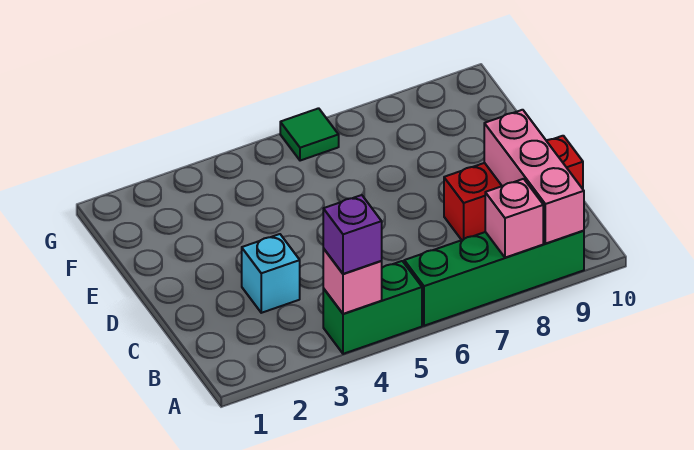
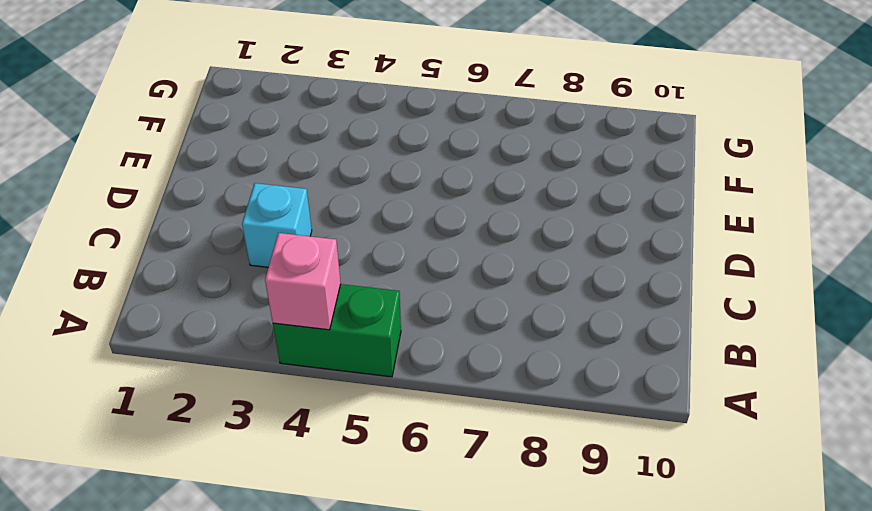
none -> green brick A6:A9 level 1
none -> red brick C8:C10 level 1

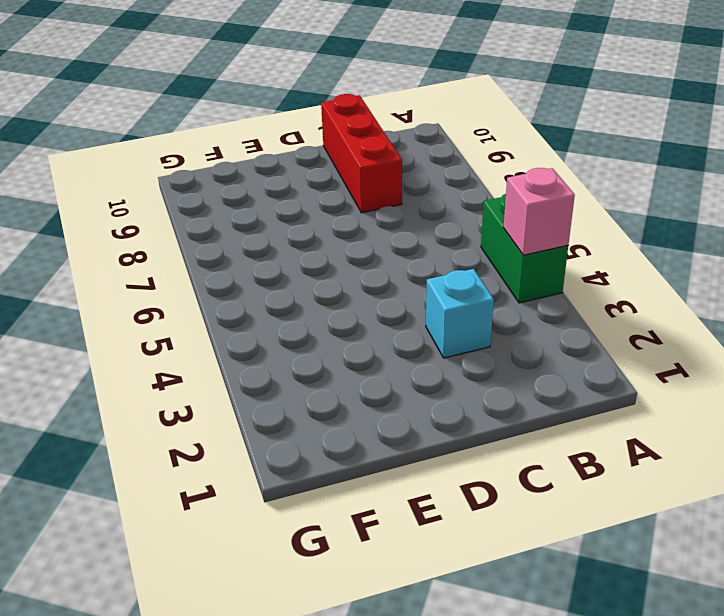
none -> green brick A6:A9 level 1
none -> green tile G6 level 1

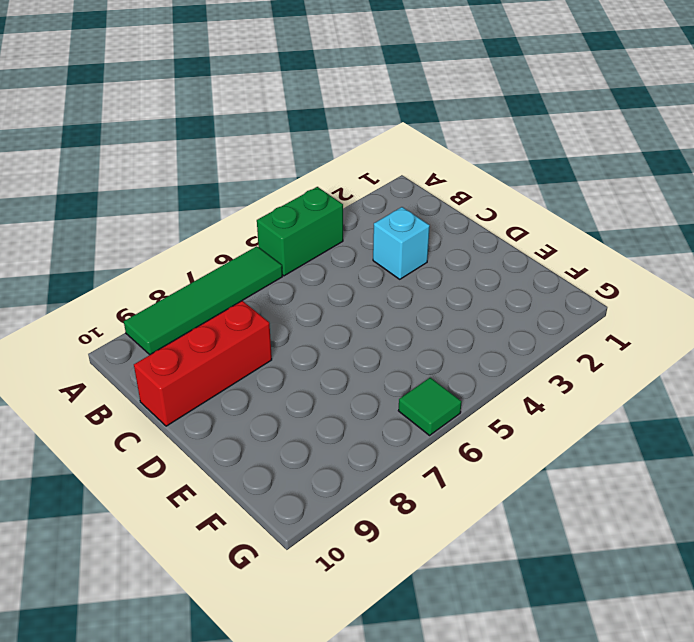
green tile A6:A9 level 1 -> green brick A6:A9 level 1
none -> pink brick A4 level 2
none -> pink brick A8 level 2

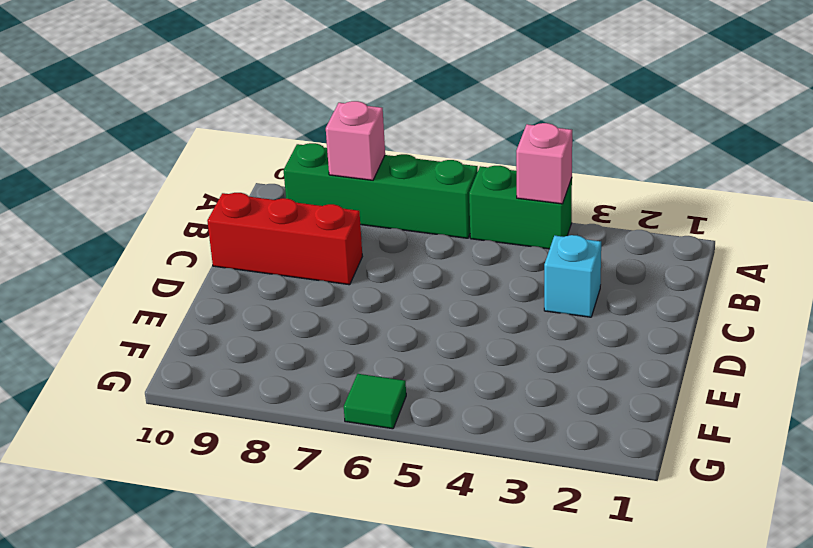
none -> pink brick A9:C9 level 2
none -> purple brick A4 level 3

